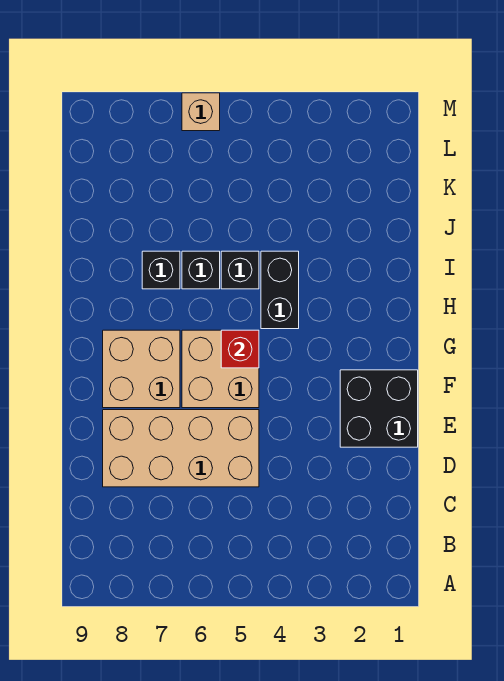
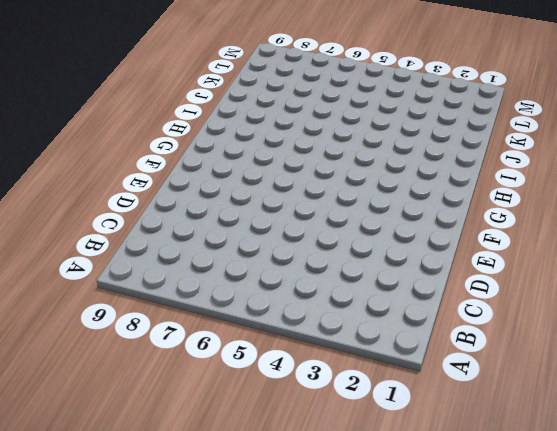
none -> tan brick D5:E8 level 1
none -> black brick E1:F2 level 1

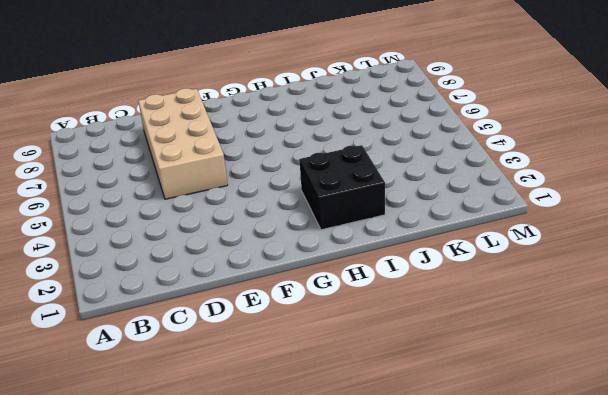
black brick H2:I3 level 1 -> black brick E1:F2 level 1
none -> tan brick F5:G6 level 1
none -> tan brick F7:G8 level 1

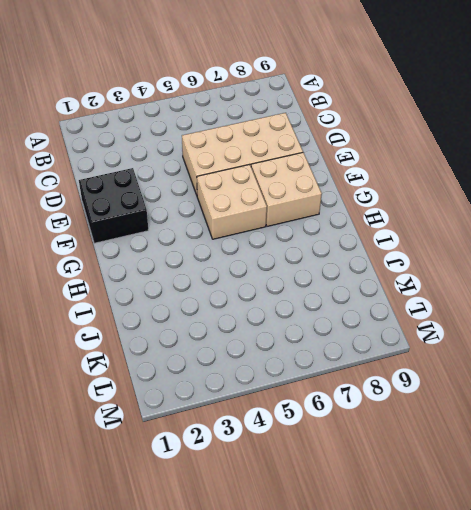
none -> black brick H4:I4 level 1
none -> black brick I5 level 1

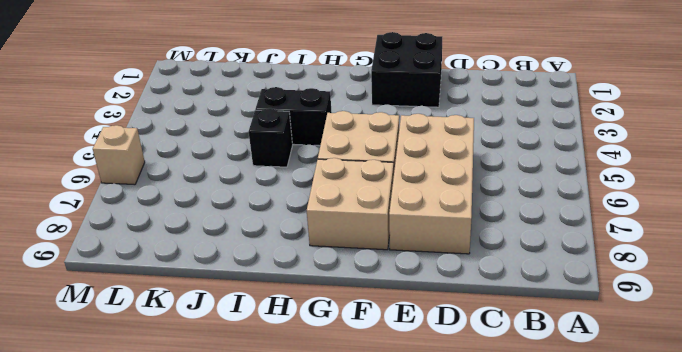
none -> black brick I6 level 1
none -> black brick I7 level 1

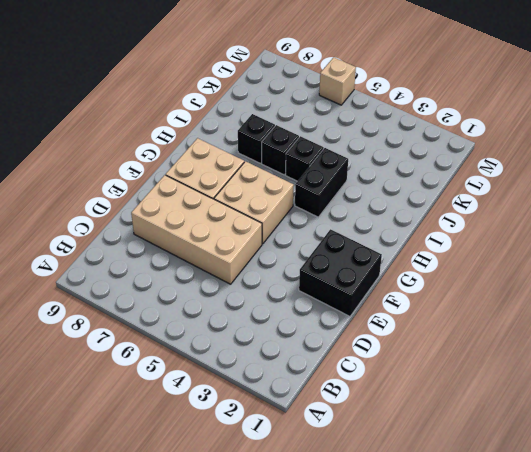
none -> red brick G5 level 2

